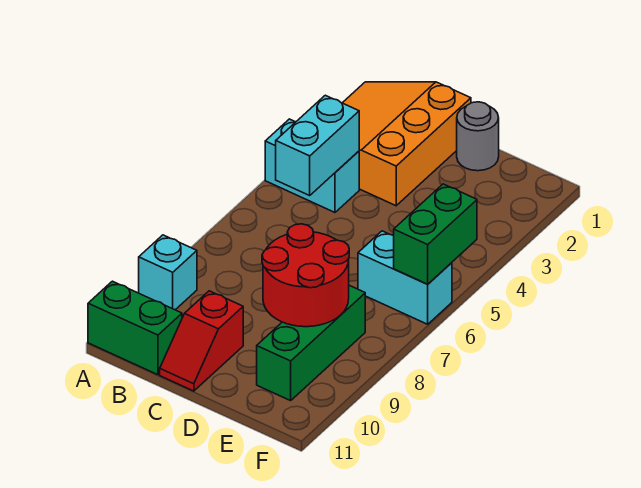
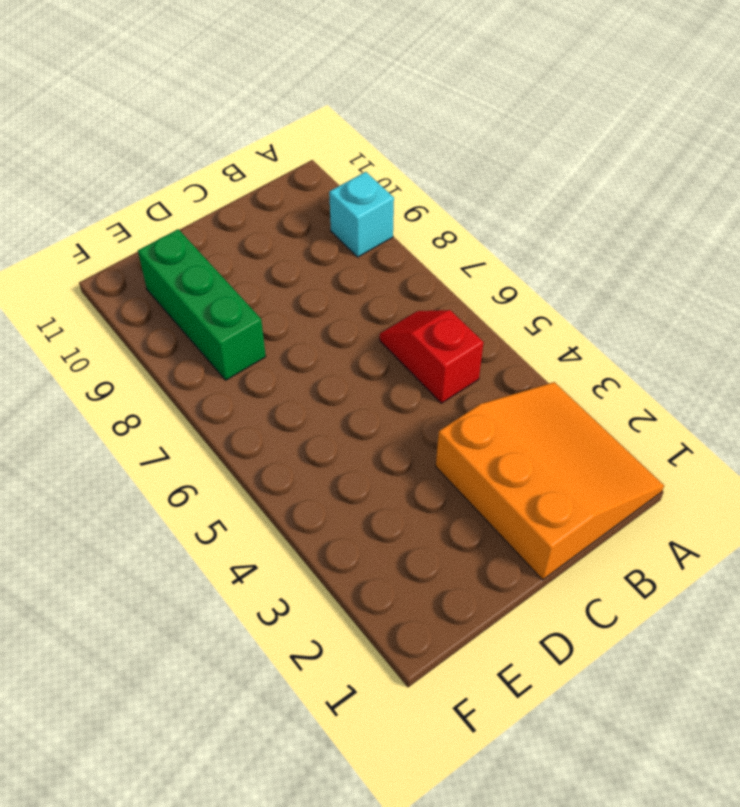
red slope B5:B6 level 1 top 5 -> red slope C10:C11 level 1 top 10
none -> cyan brick A4:B4 level 1
none -> green brick A11:B11 level 1

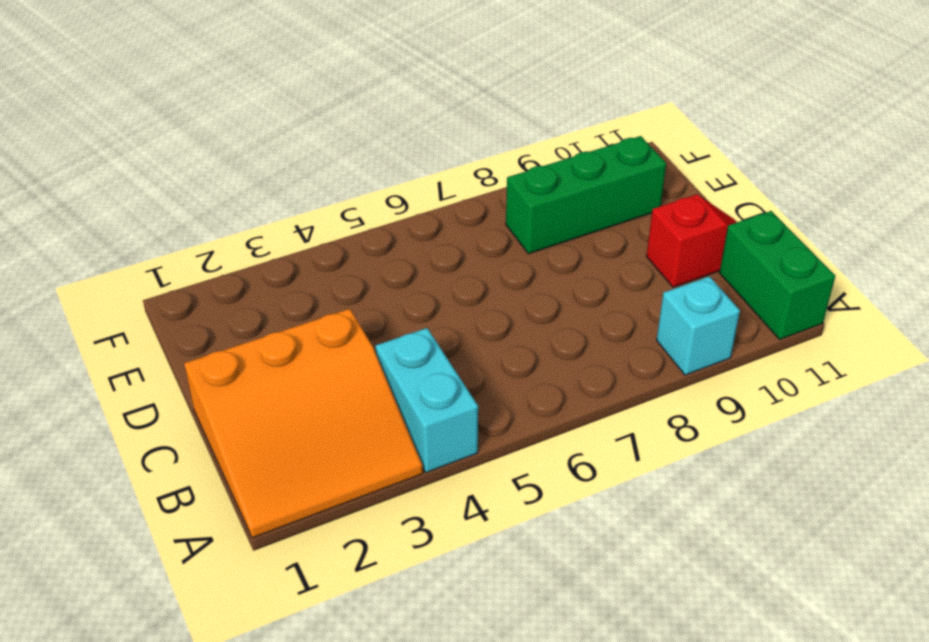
none -> grey round brick D1 level 1
none -> cyan brick E6:F6 level 1

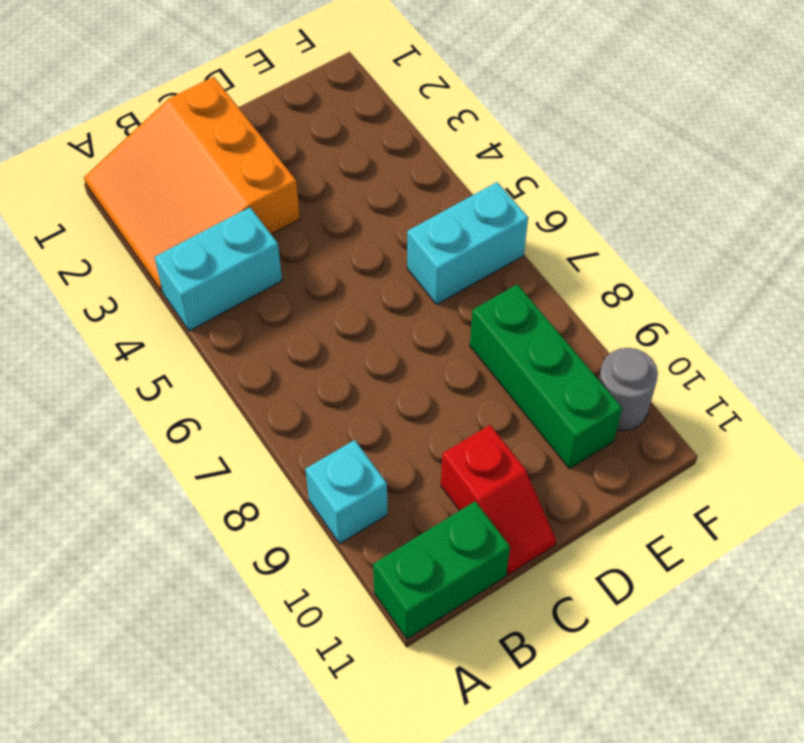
grey round brick F10 level 1 -> grey round brick D1 level 1
none -> cyan brick B4:B5 level 2
none -> red round brick D8:E9 level 2

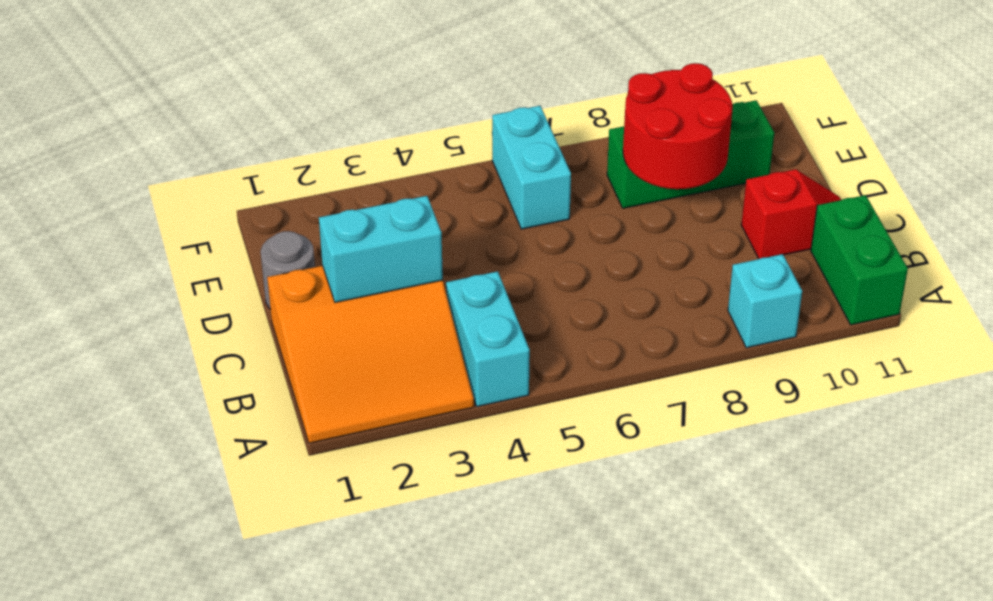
cyan brick C2:C3 level 2 -> cyan brick B4:B5 level 2
none -> green brick F5:F6 level 2

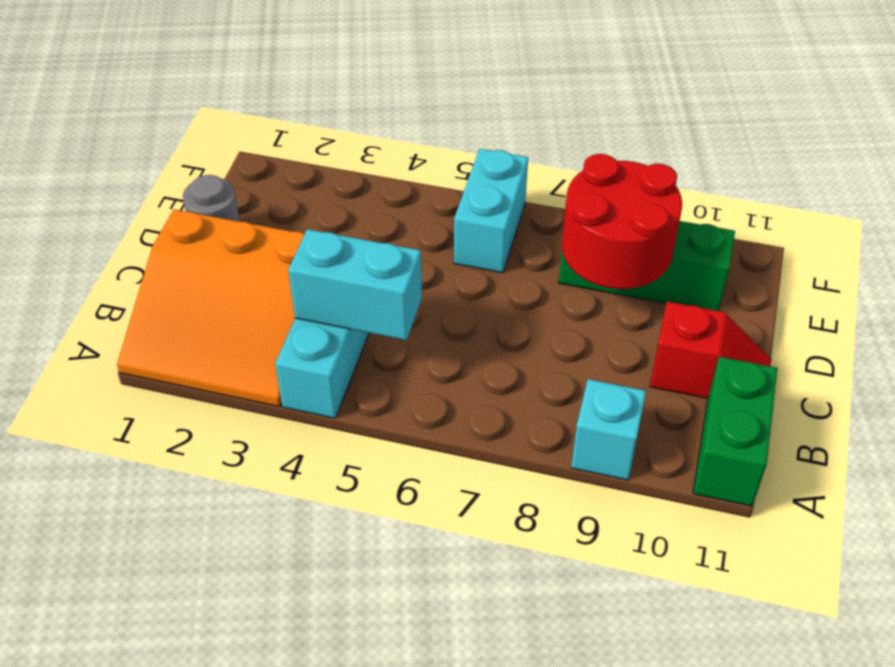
none -> green brick F5:F6 level 2

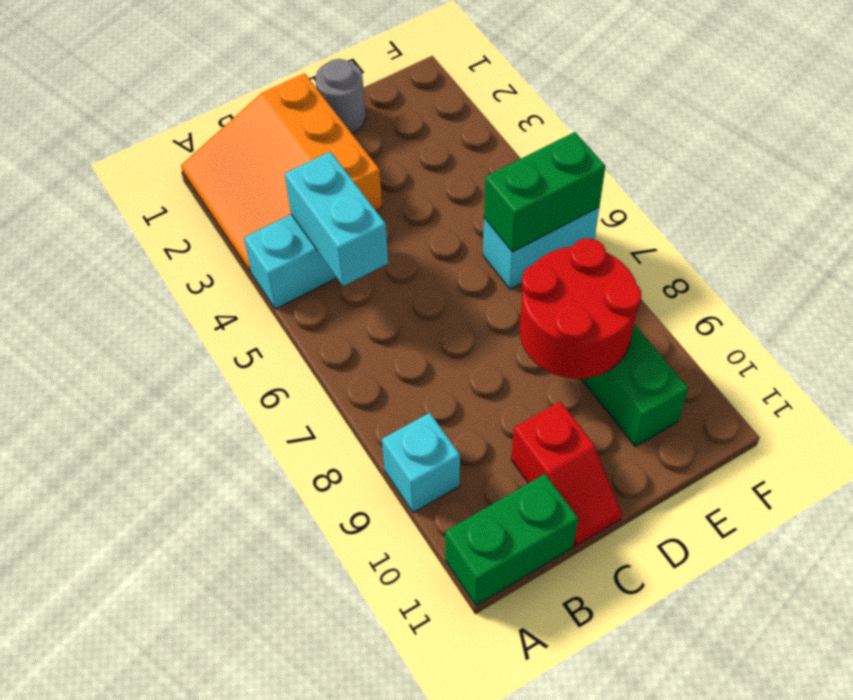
green brick E6:F6 level 2 -> green brick F5:F6 level 2

